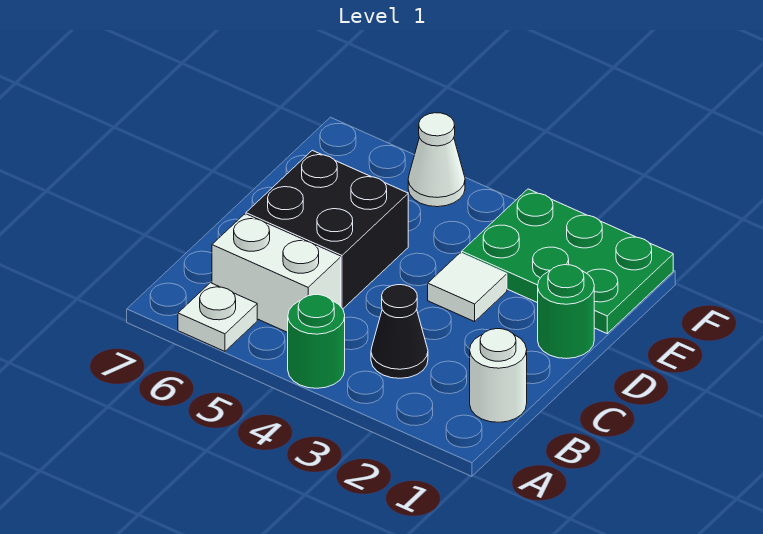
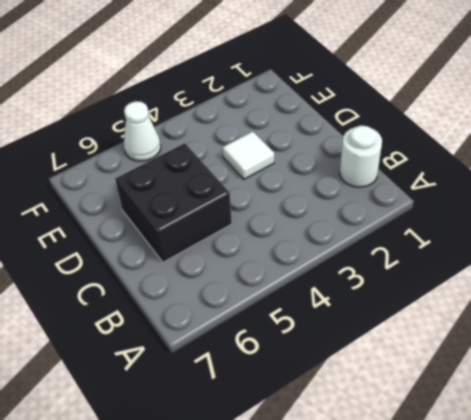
none -> green round brick A4 level 1
none -> white plate A6 level 1

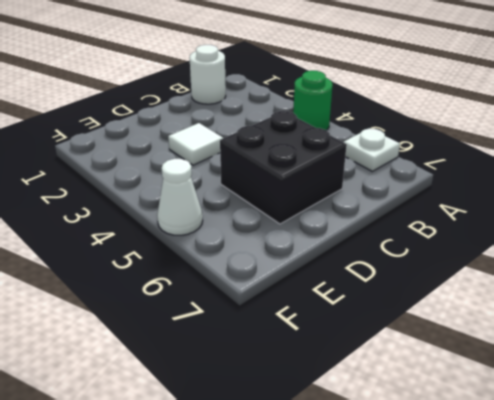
none -> black cone B3 level 1
none -> white brick B5:B6 level 1

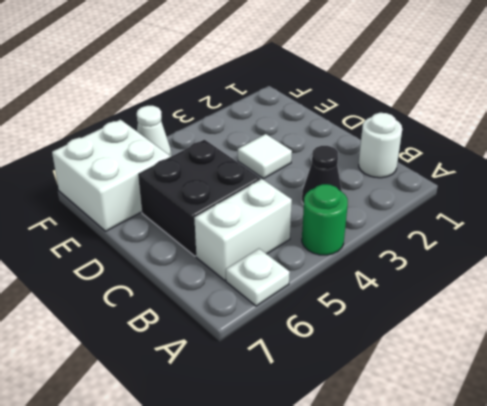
white brick E6:F7 level 1 -> none
none -> green round brick D1 level 1
none -> green plate E1:F3 level 1

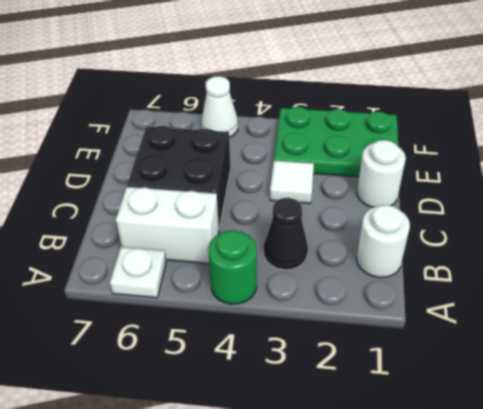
white round brick D1 level 1 -> green round brick D1 level 1

